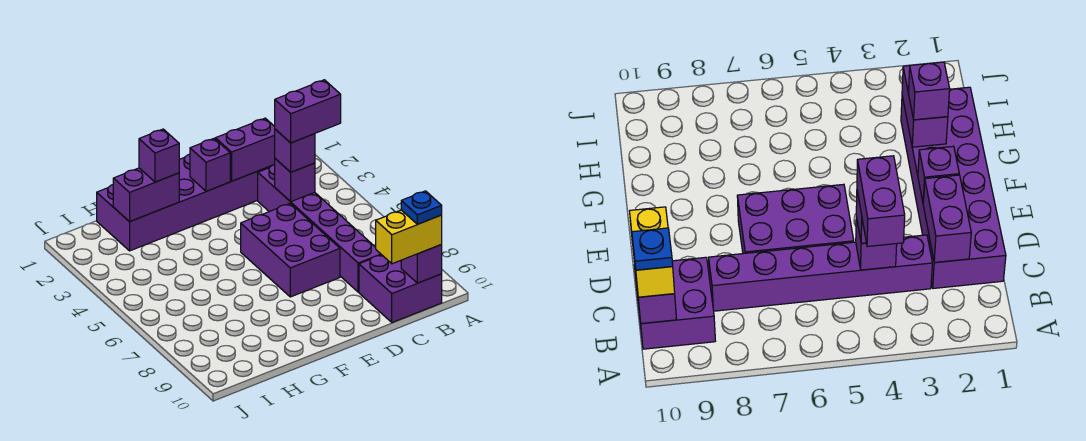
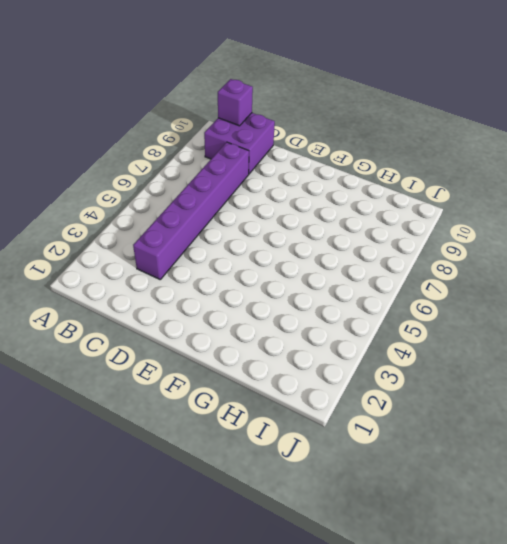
none -> purple brick C1:H2 level 1
none -> purple brick D5:E7 level 1
none -> purple brick C2:D2 level 2

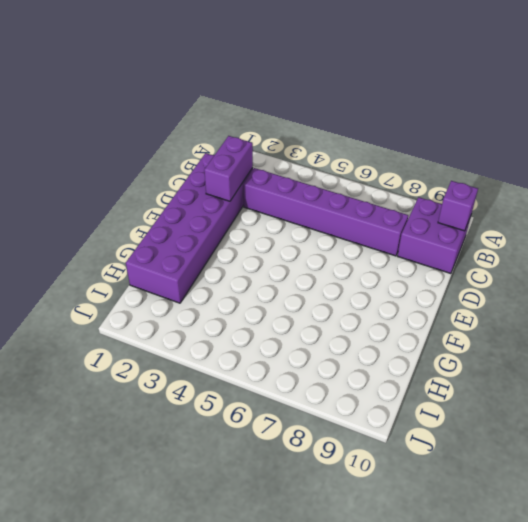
none -> purple brick D5:E7 level 1
none -> purple brick C4 level 2
none -> purple brick E2 level 2

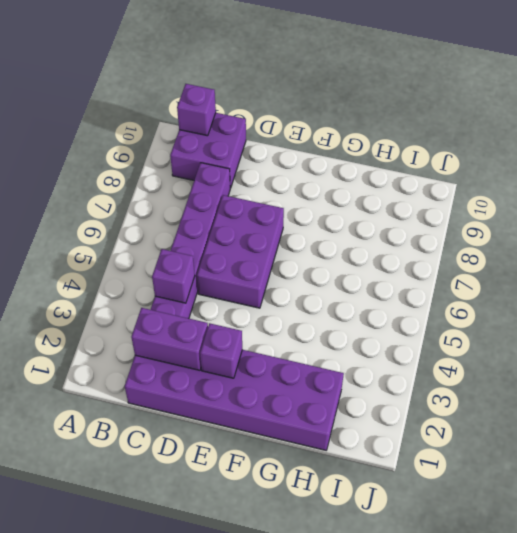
none -> purple brick G2:H2 level 2
none -> yellow brick B10:C10 level 3
none -> purple brick C4 level 3

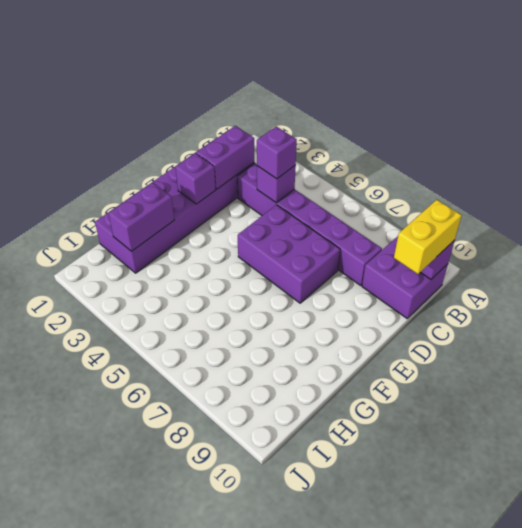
none -> purple brick G2 level 3
none -> purple brick B4:C4 level 4
none -> blue plate B10 level 4

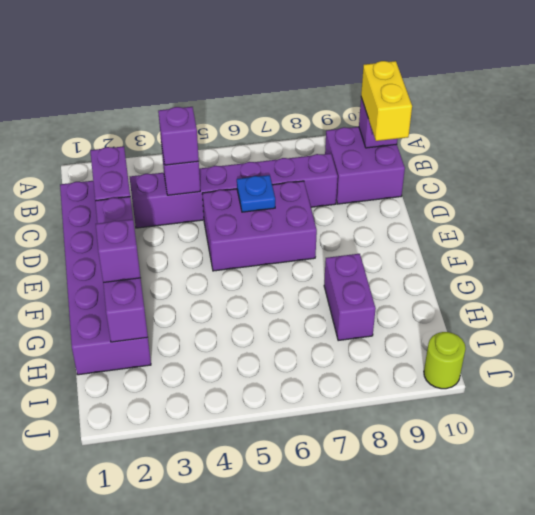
blue plate D6 level 2 -> blue plate B10 level 4
purple brick G8:H8 level 1 -> purple brick B4:C4 level 4
lime round brick J10 level 1 -> none

